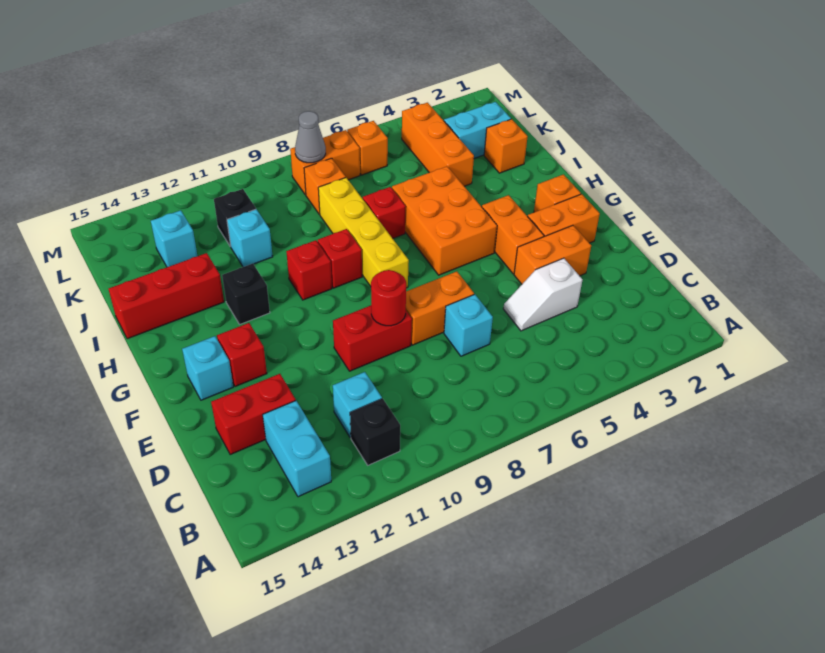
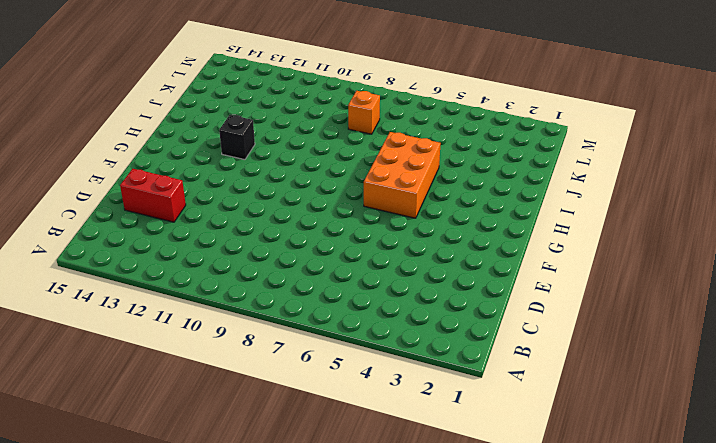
none -> black brick B11 level 1
none -> cyan brick B13:C13 level 1
none -> cyan brick C11 level 1
none -> white slope D4:D5 level 1 top 4

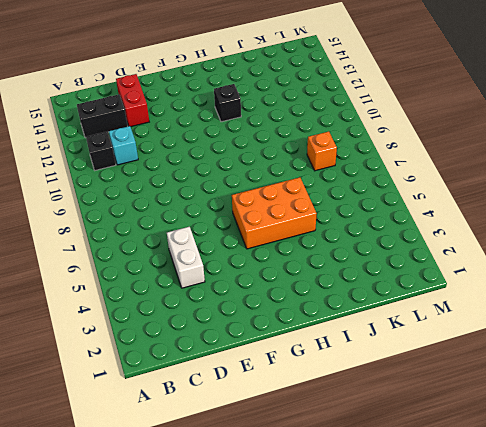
black brick B13:C13 level 1 -> cyan brick B13:C13 level 1
white brick D4:D5 level 1 -> white slope D4:D5 level 1 top 4
none -> cyan brick D7 level 1
none -> orange brick E3:E4 level 1
none -> orange brick E7:E8 level 1
none -> red brick E9:E10 level 1

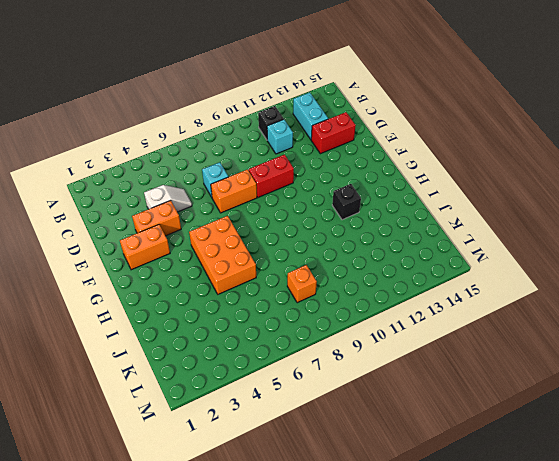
none -> orange brick F4:G4 level 1
none -> red brick F13 level 1
none -> cyan brick F14 level 1
none -> orange brick G2 level 1

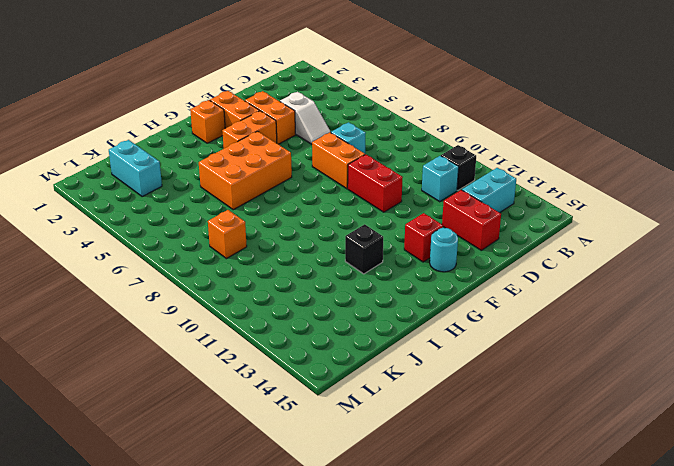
cyan round brick F14 level 1 -> cyan brick F14 level 1
none -> yellow brick G8:J8 level 1
none -> red brick H9 level 1
none -> red brick H10 level 1
none -> red brick I7 level 1

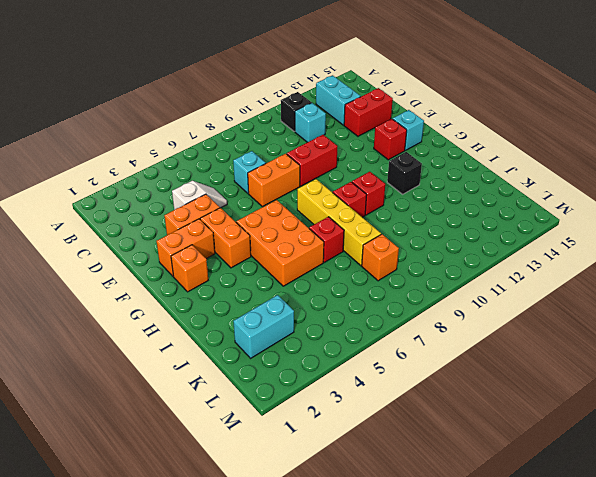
none -> red brick I13:I15 level 1
none -> orange brick J2 level 1
none -> orange brick J4:L4 level 1
none -> cyan brick J11 level 1

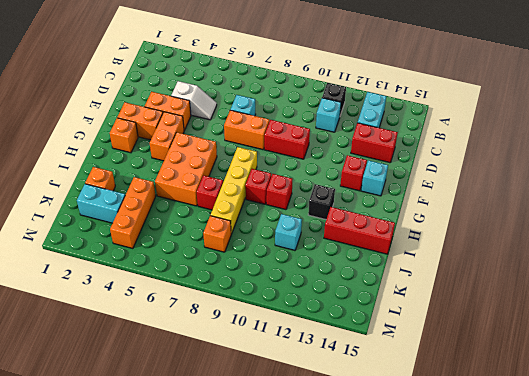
none -> black brick K11 level 1
none -> cyan brick K13 level 1
none -> orange brick L6 level 1
none -> orange brick L7:L8 level 1

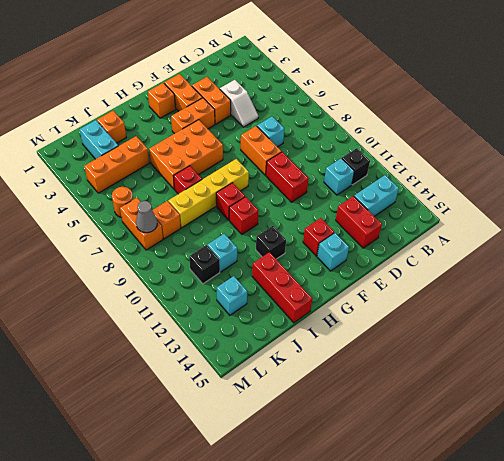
orange round brick L6 level 1 -> orange brick L6 level 1
none -> red round brick E9 level 2

